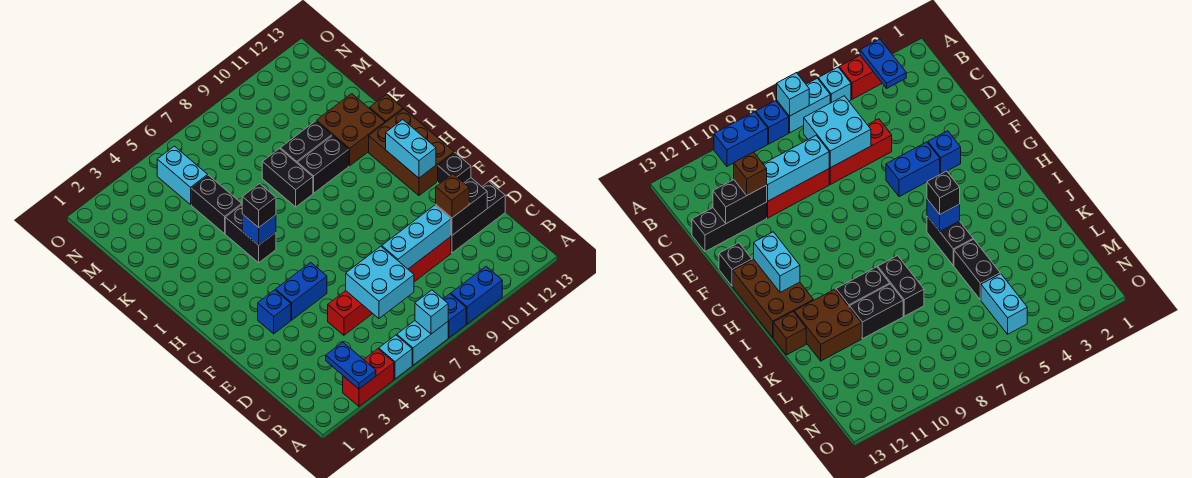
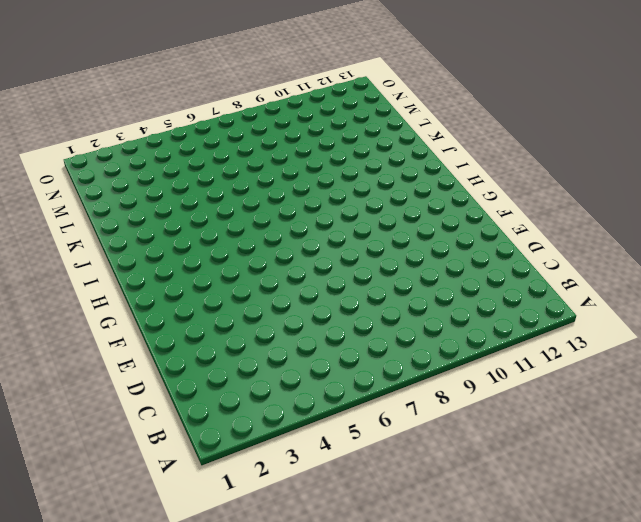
none -> red brick A3:A4 level 1
none -> cyan brick A5 level 1
none -> cyan brick A6:A7 level 1

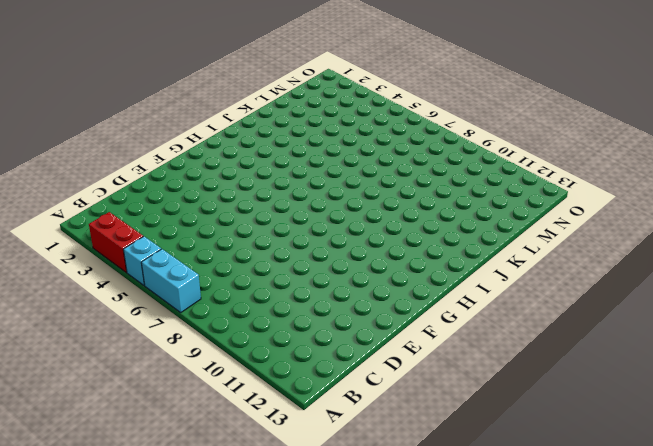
none -> blue brick A8 level 1
none -> blue brick A9:A10 level 1
none -> red brick D5:D7 level 1

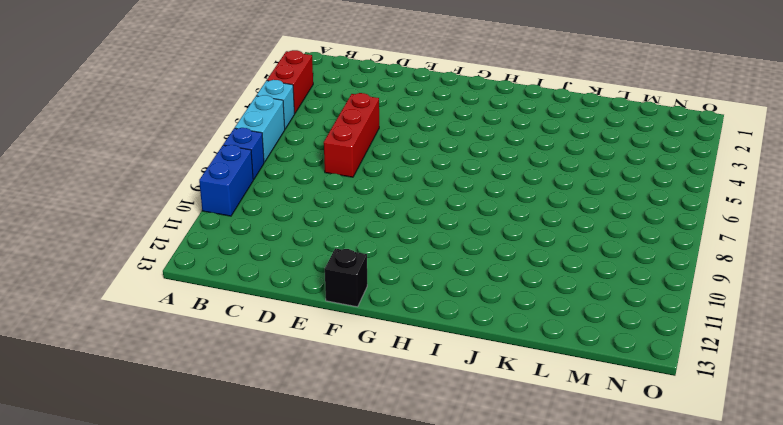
none -> red brick D8:D10 level 1
none -> black brick D11:D13 level 1
none -> blue brick F3 level 1

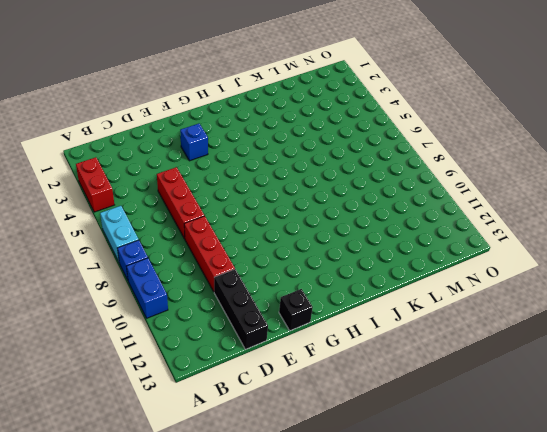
none -> cyan brick A5 level 1
none -> blue brick F4:F5 level 1
none -> brown brick G12:I13 level 1

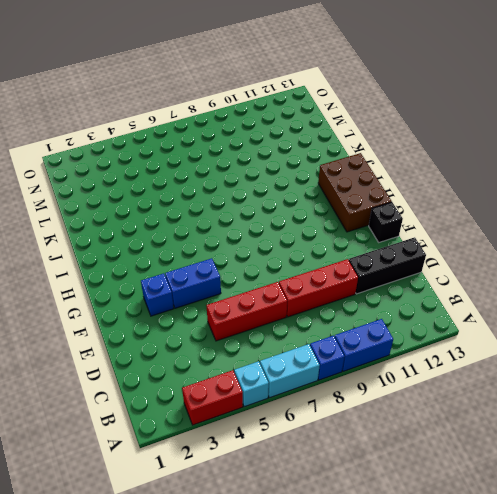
none -> black brick I5:J5 level 1
none -> black brick J8:K8 level 1
none -> black brick J9:J10 level 1

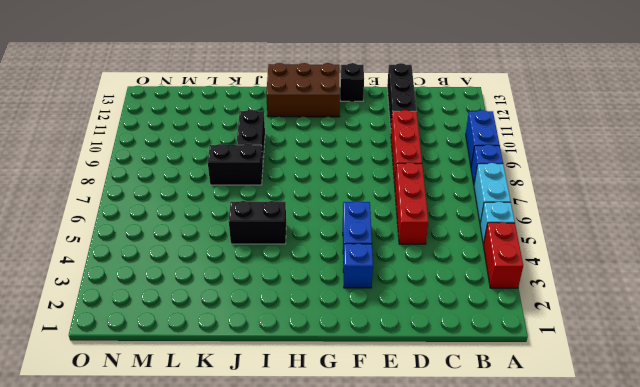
none -> brown brick J11:K12 level 1
none -> brown brick J13 level 1
none -> black brick K5:L5 level 1

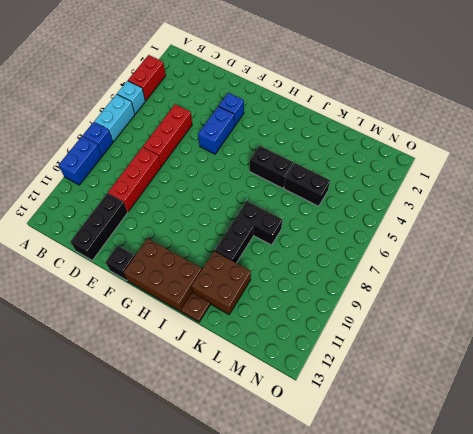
brown plate J13 level 1 -> brown brick J13 level 1
none -> black brick K9:K10 level 1
none -> cyan brick M5:N5 level 1
none -> blue plate A3:B3 level 2

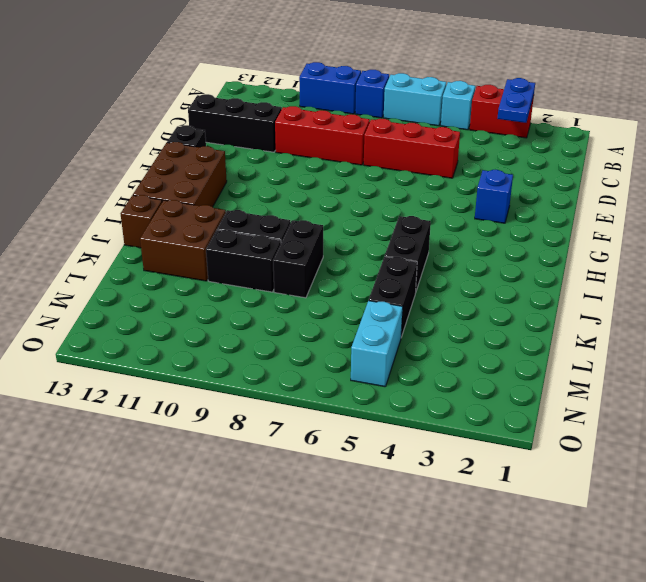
none -> blue brick F4:F5 level 1
none -> cyan brick A7 level 2
none -> cyan brick C6:D7 level 2

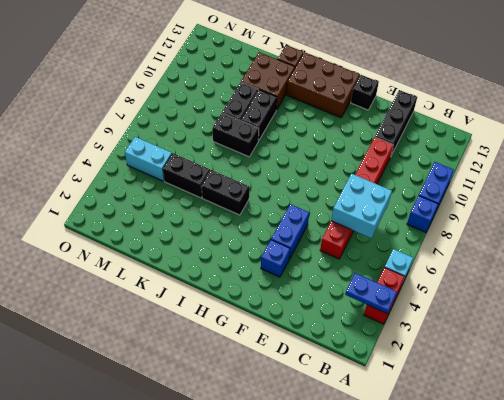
none -> cyan brick A6:A7 level 1
none -> cyan brick A7 level 2
none -> cyan brick D8:D10 level 2

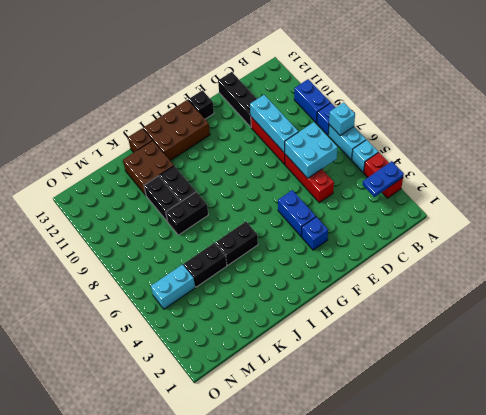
none -> black brick D11:D12 level 2
none -> cyan brick G12:H12 level 2
none -> blue brick I5 level 2

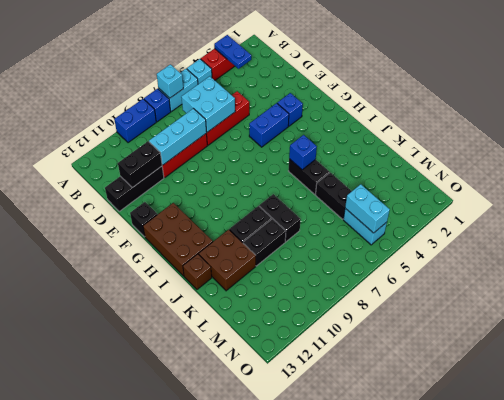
cyan brick M5:N5 level 2 -> cyan brick G12:H12 level 2
none -> brown brick D11 level 3
none -> black brick I5 level 3

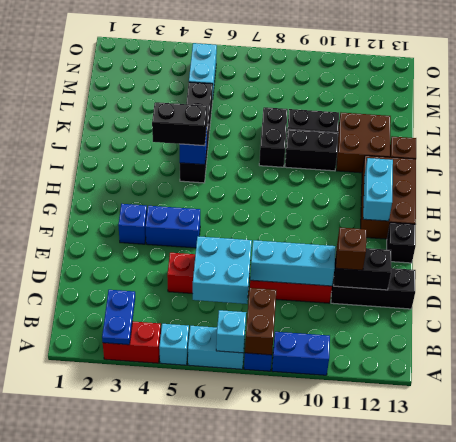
brown brick A8:B8 level 2 -> none
black brick I4:I5 level 3 -> black brick I5 level 3

